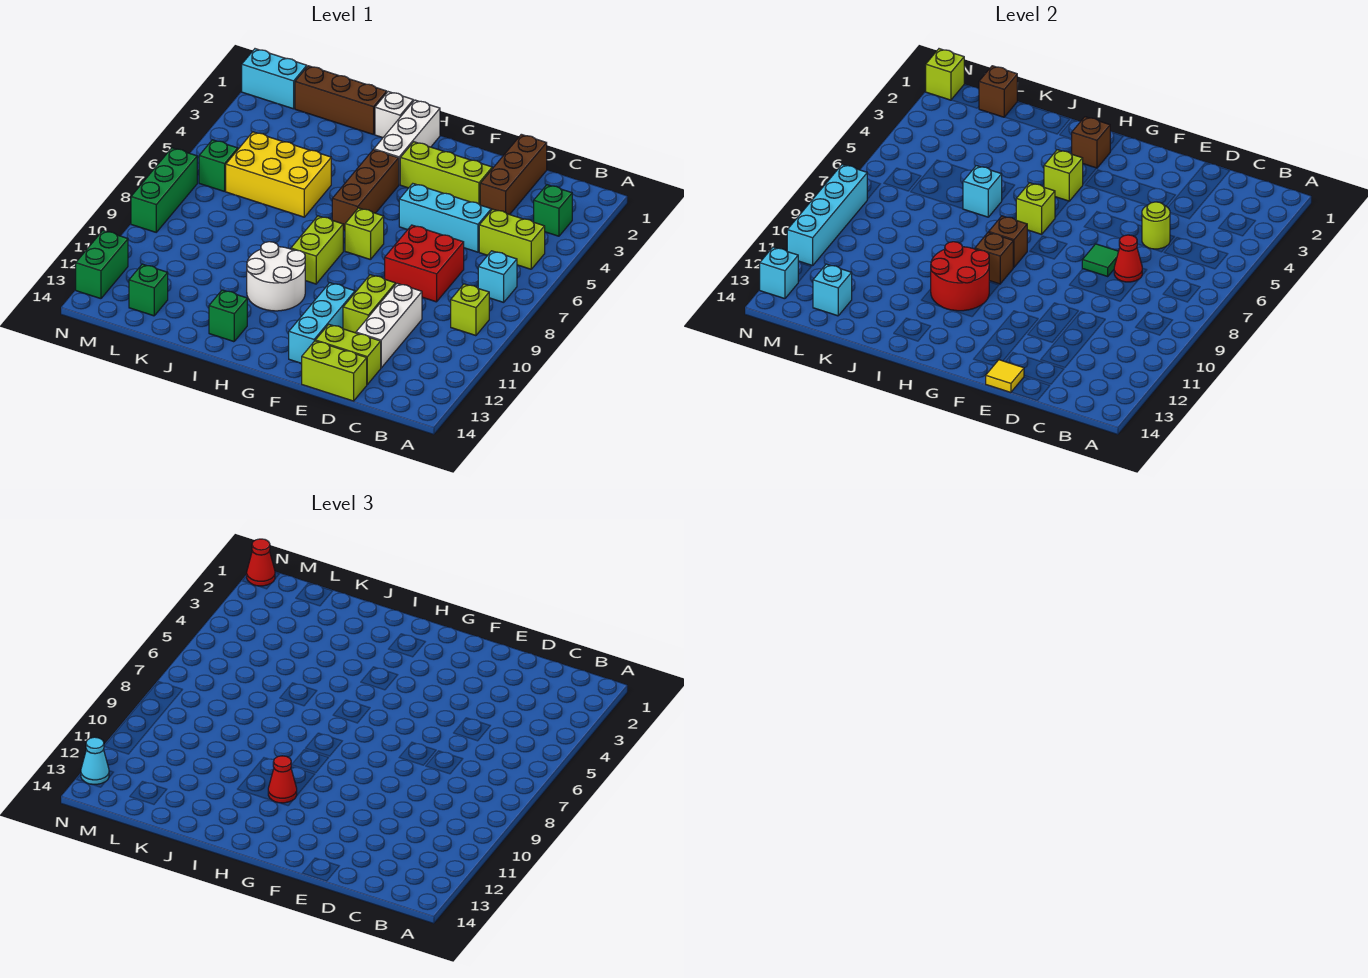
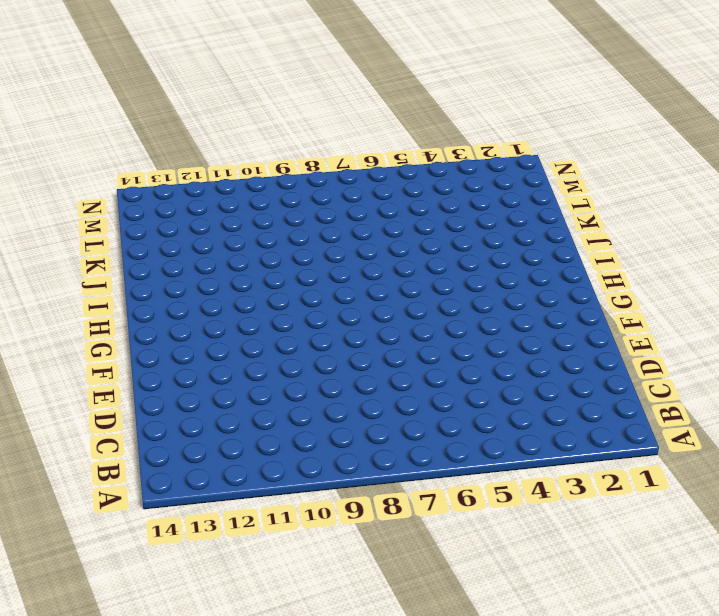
none -> green brick B3 level 1
none -> lime brick B5:C5 level 1
none -> cyan brick B7 level 1
none -> lime brick B9 level 1

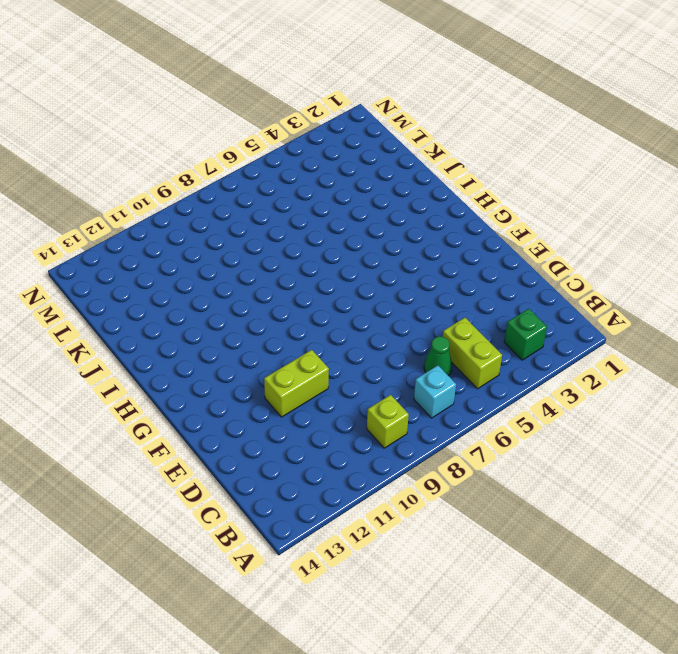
green cone C6 level 1 -> none
none -> brown brick D1:D3 level 1
none -> cyan brick D5:F5 level 1
none -> red brick D7:E8 level 1
none -> white brick D10:D12 level 1

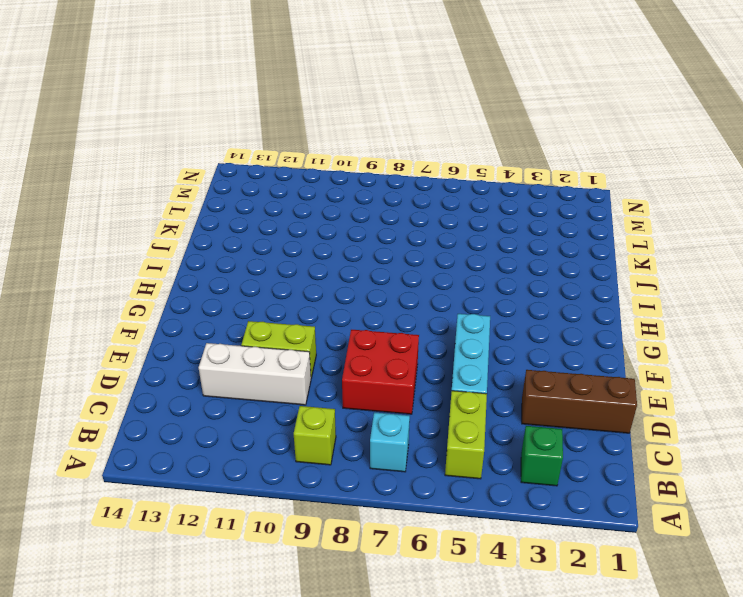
none -> lime brick D13:E13 level 1
none -> lime brick D14:E14 level 1
none -> lime brick E3:G3 level 1
none -> cyan brick F11:F13 level 1

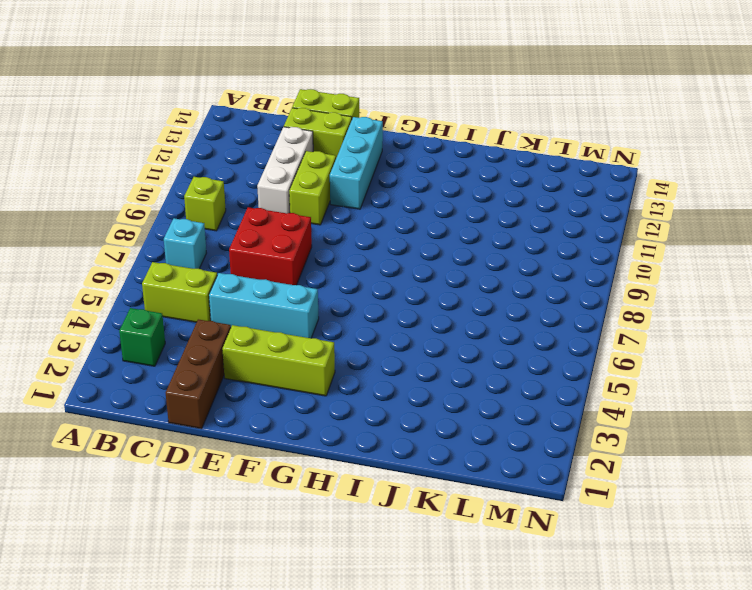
none -> lime brick G7 level 1
none -> white brick H1:H3 level 1
none -> brown brick H4:H6 level 1
none -> lime brick H8:H9 level 1

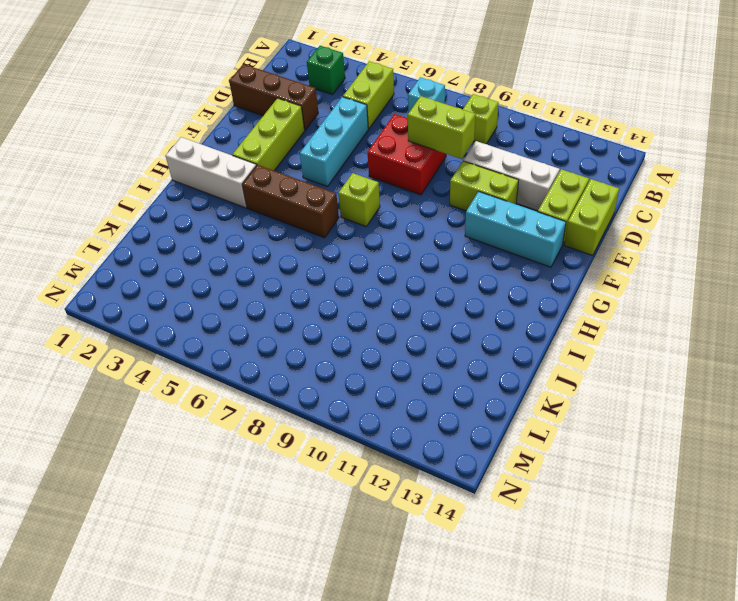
lime brick D8:D9 level 2 -> lime brick H8:H9 level 1
none -> white round brick H10:I11 level 1
none -> white brick I1 level 1
none -> green brick I13 level 1
none -> brown brick J1:L1 level 1

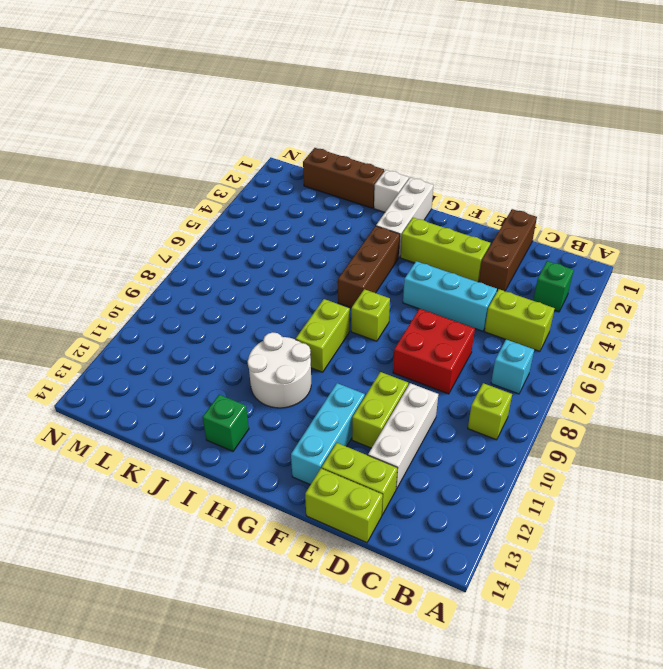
none -> yellow brick J5:L6 level 1
none -> green brick L13 level 1
none -> cyan brick M1:N1 level 1
none -> green brick M6 level 1

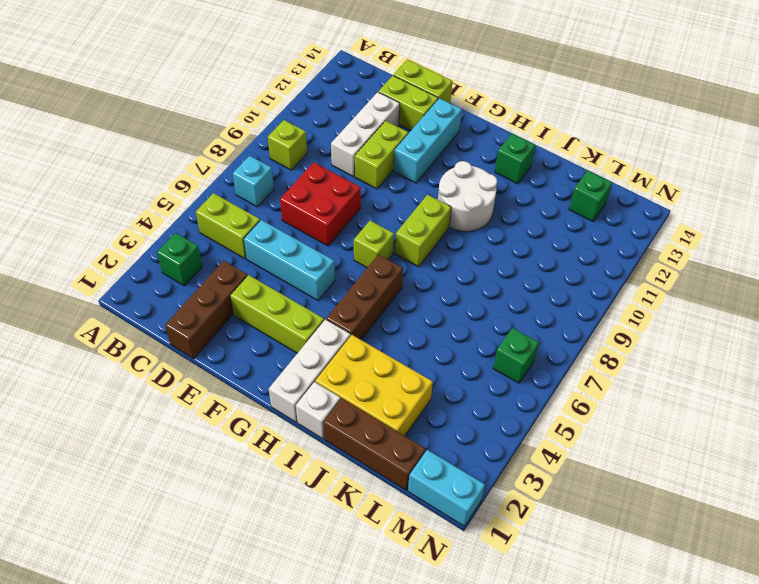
yellow brick I2:K3 level 1 -> yellow brick J5:L6 level 1
none -> green brick N7:N9 level 1
none -> green brick N12:N13 level 1
none -> lime round brick D5 level 2
none -> red cone D7 level 2

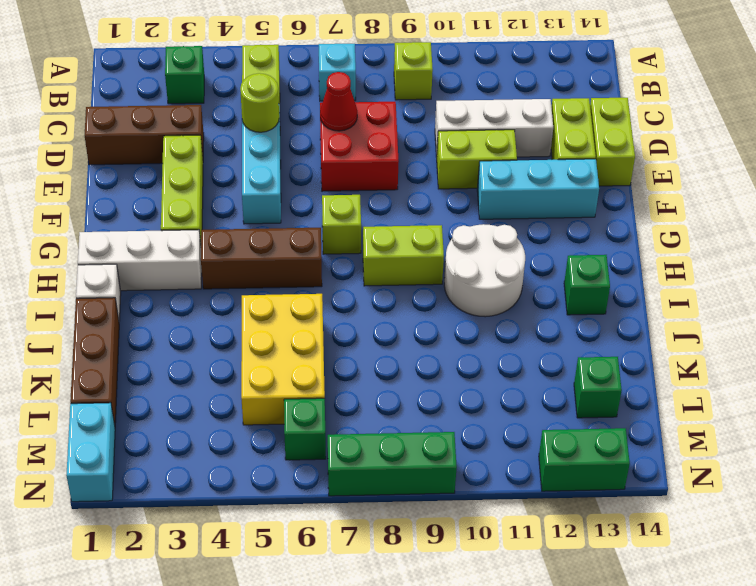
none -> green tile E7 level 2
none -> yellow tile E14 level 2
none -> brown brick H2 level 2
none -> lime brick H4 level 2

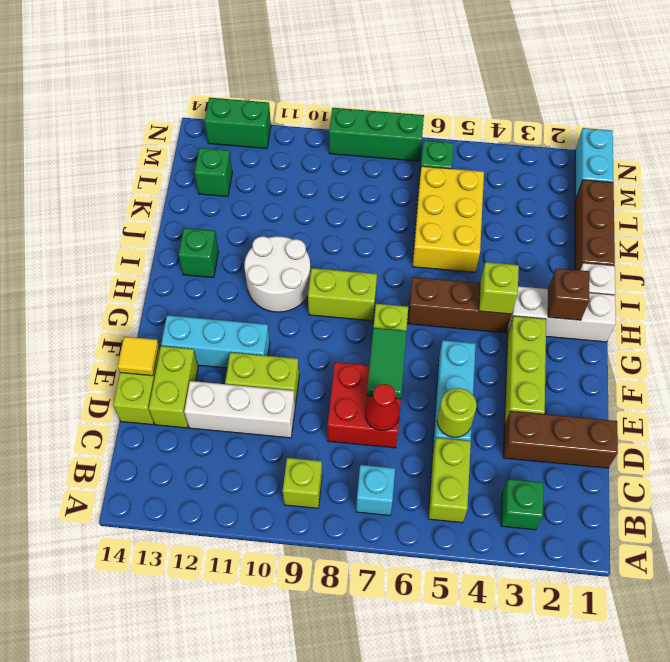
green tile E7:F7 level 2 -> green tile E7 level 2
none -> lime brick H6 level 2
none -> brown brick H8 level 2
none -> brown brick H9 level 2
none -> red round brick H10:I11 level 2

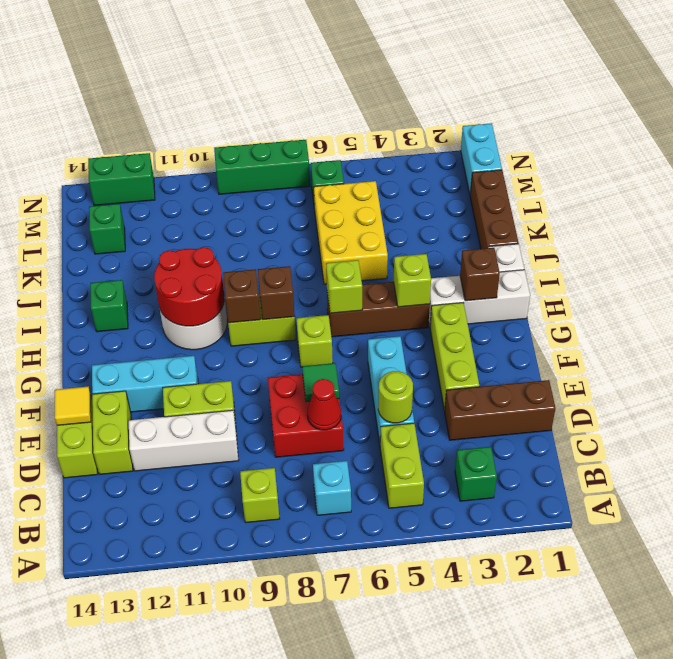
none -> cyan brick J6 level 2
none -> brown brick L1 level 2
none -> cyan brick L13 level 2
none -> lime brick N1 level 2

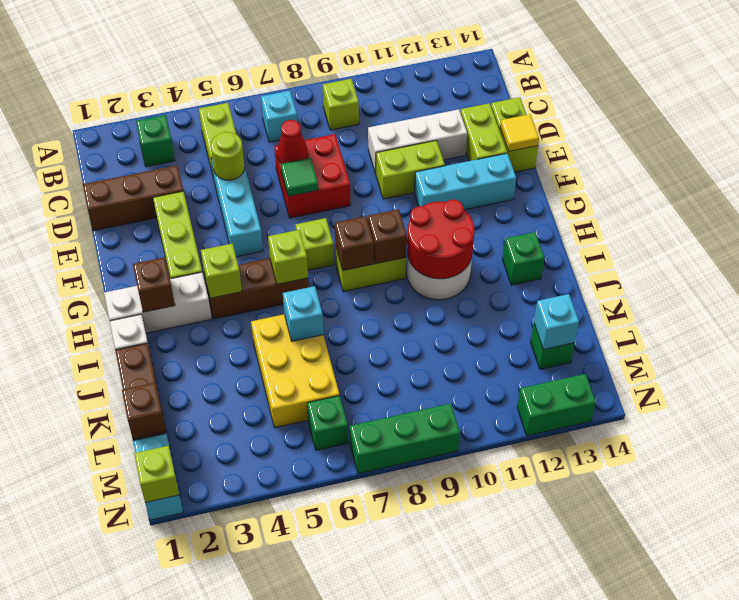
none -> cyan brick N8:N11 level 2
none -> cyan brick N13 level 2
none -> red cone H11 level 3
none -> red cone N1 level 3

